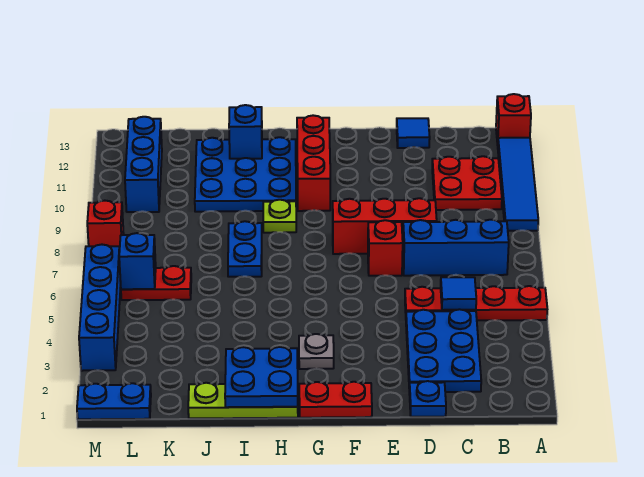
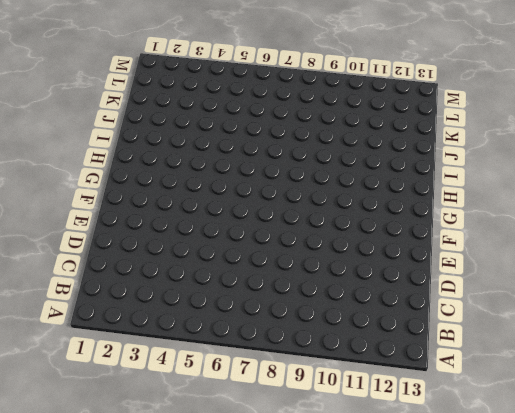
none -> red plate A5:D5 level 1
none -> blue tile A9:A12 level 1
none -> red brick A13 level 1

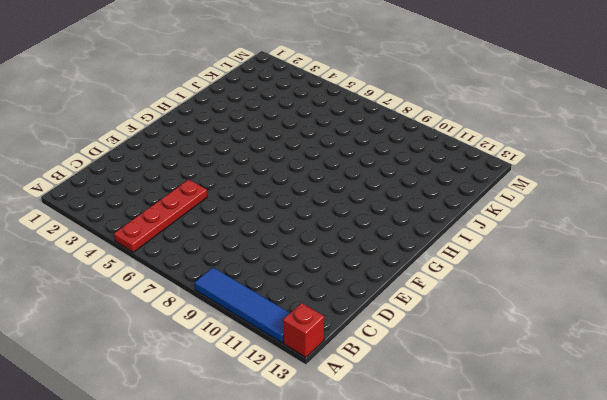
none -> blue brick B7:D7 level 1
none -> red plate B10:C11 level 1
none -> blue plate C2:D4 level 1

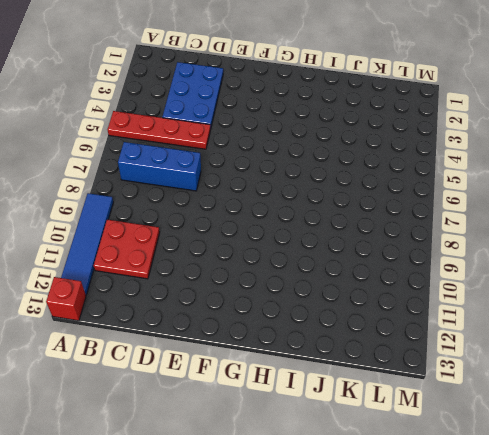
none -> blue plate D1 level 1
none -> red brick D8:F8 level 1
none -> blue tile D13 level 1

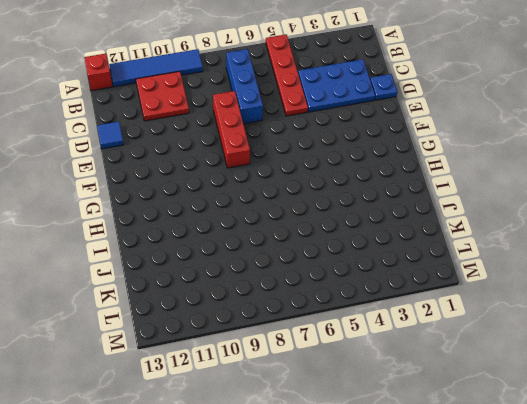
none -> red brick E7 level 1
none -> red plate F1:G1 level 1
none -> grey plate G3 level 1

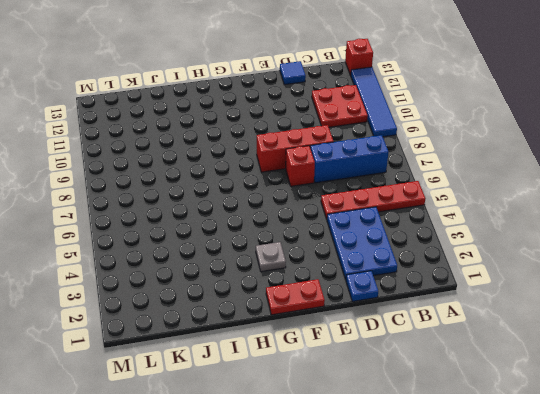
none -> red brick G10:G12 level 1
none -> lime plate H1:J1 level 1
none -> lime plate H9 level 1

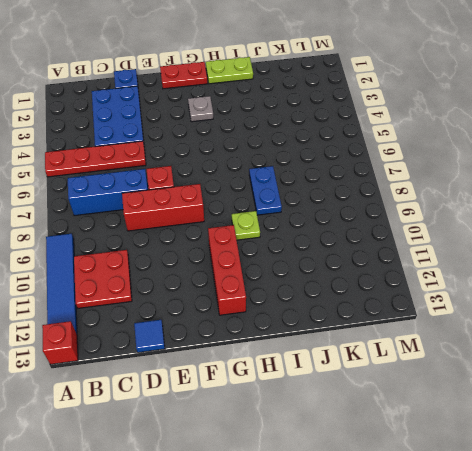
lime plate H1:I1 level 1 -> lime plate H1:J1 level 1
none -> blue plate H10:J12 level 1
none -> red plate K6:L6 level 1
none -> blue plate L1:M1 level 1

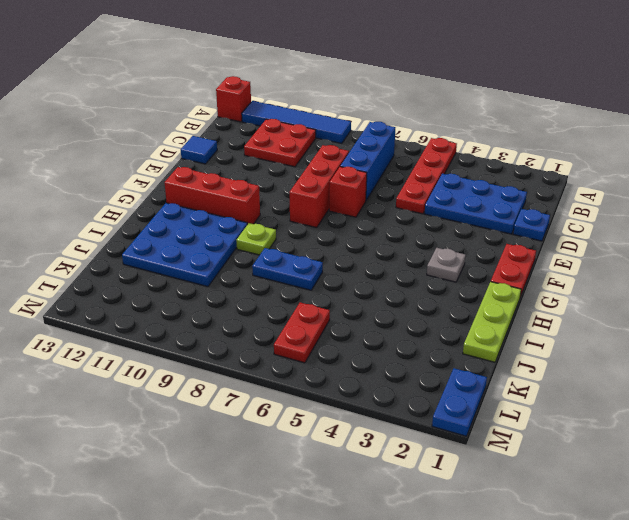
none -> blue brick L10:L12 level 1
none -> blue brick M3:M6 level 1
none -> red brick M8 level 1

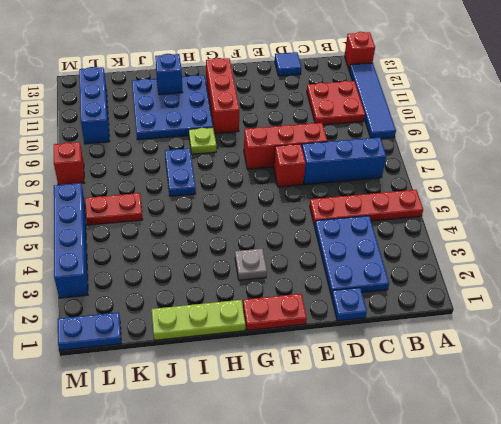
none -> blue tile C5 level 2
none -> blue plate H1:I2 level 2
none -> blue brick L6 level 2

